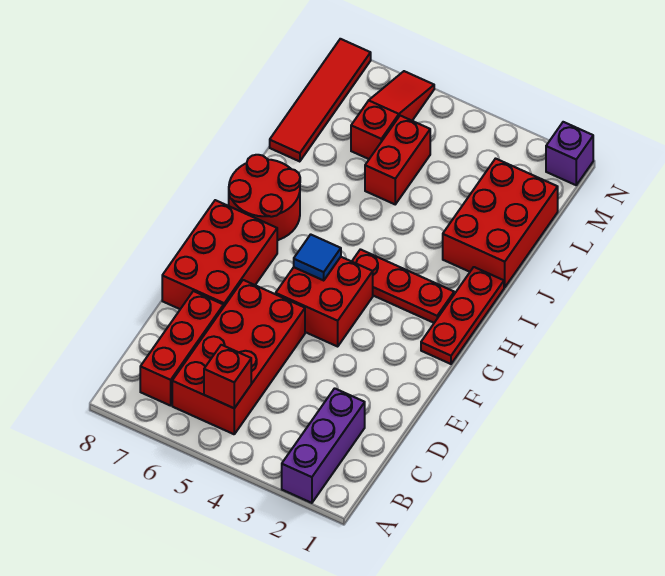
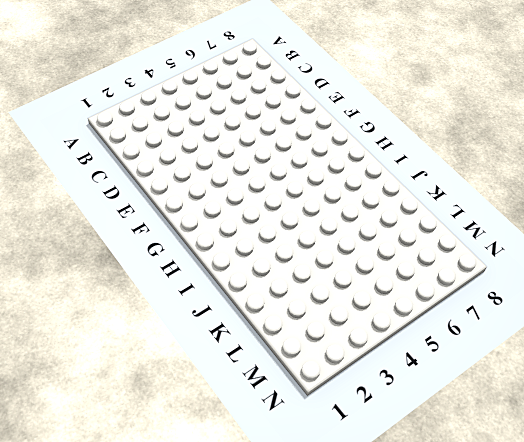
none -> purple brick A2:C2 level 1
none -> red brick B5:E6 level 1
none -> red brick B7:D7 level 1

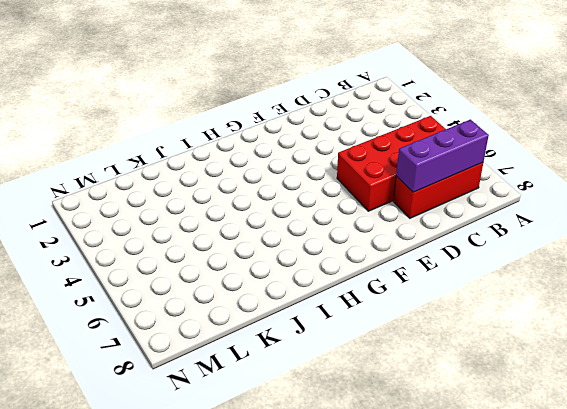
purple brick B7:D7 level 2 -> purple brick A2:C2 level 1
none -> red brick E7:G8 level 1
none -> red brick F4:G5 level 1
none -> red plate G1:I1 level 1

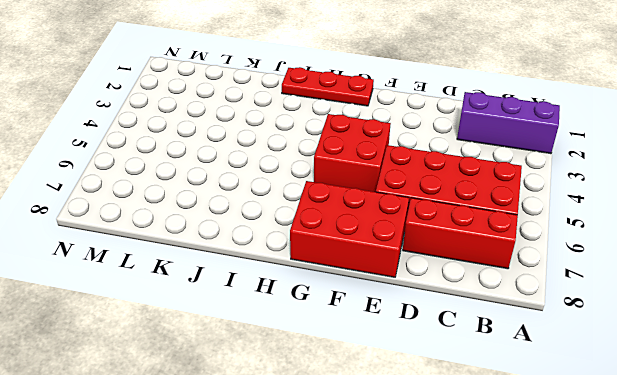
none -> red plate H2:H4 level 1
none -> red round brick H7:I8 level 1
none -> red brick J1:L2 level 1

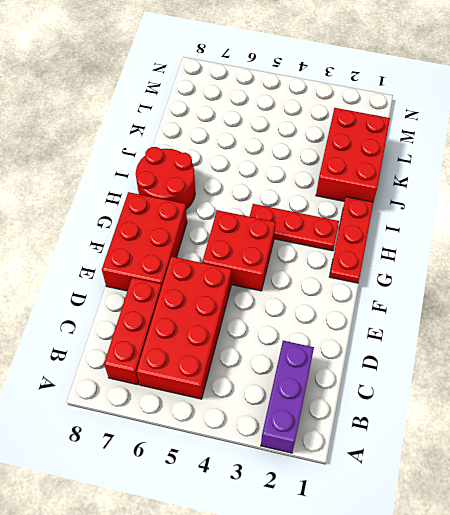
none -> red brick K5:L5 level 1
none -> red tile K8:N8 level 1
none -> red slope L6:N6 level 1 top L

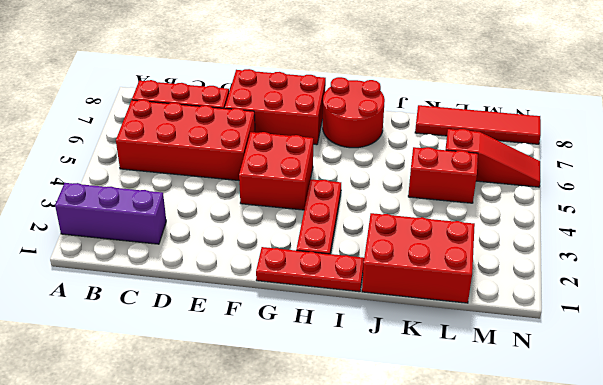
none -> purple brick N1 level 1
none -> red brick B5 level 2
none -> blue tile G5 level 2

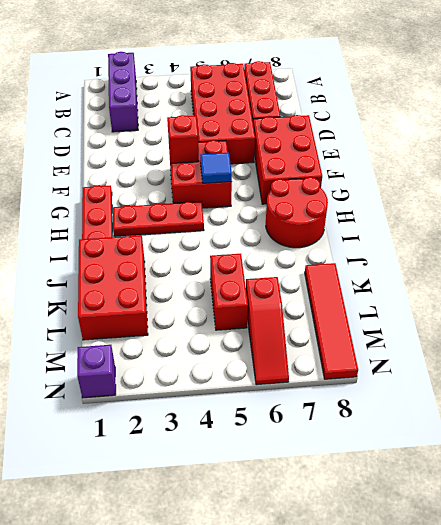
red brick F4 level 2 -> red brick B5 level 2

